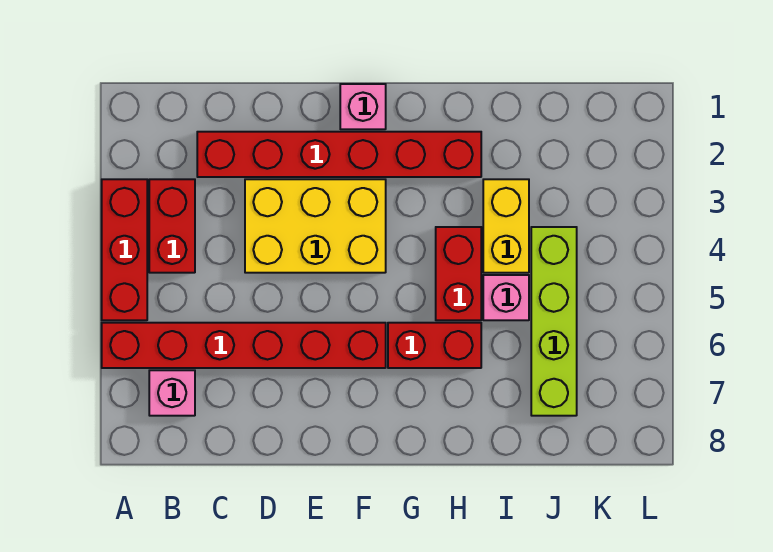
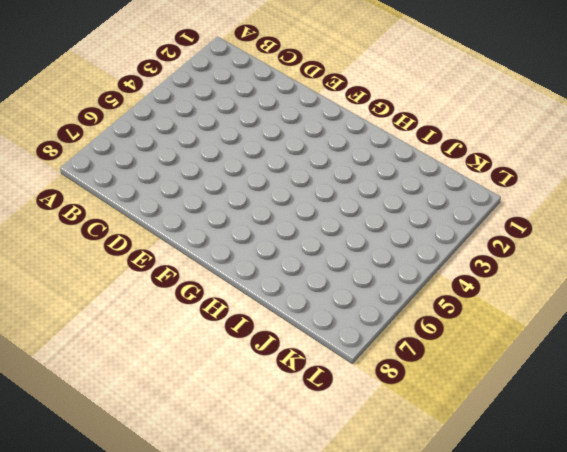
none -> red brick A3:A5 level 1
none -> red brick A6:F6 level 1
none -> red brick B3:B4 level 1

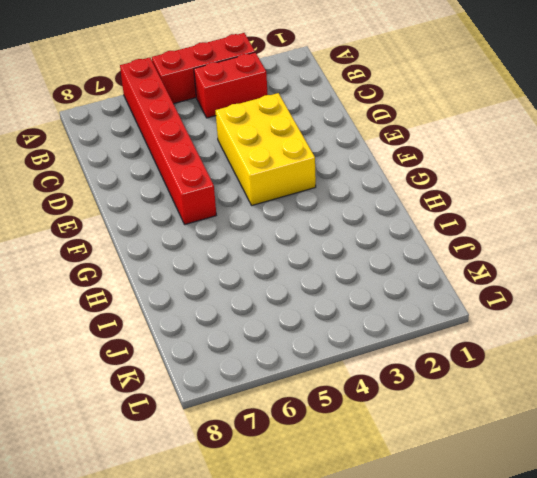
none -> pink brick B7 level 1
none -> red brick C2:H2 level 1
none -> pink brick F1 level 1

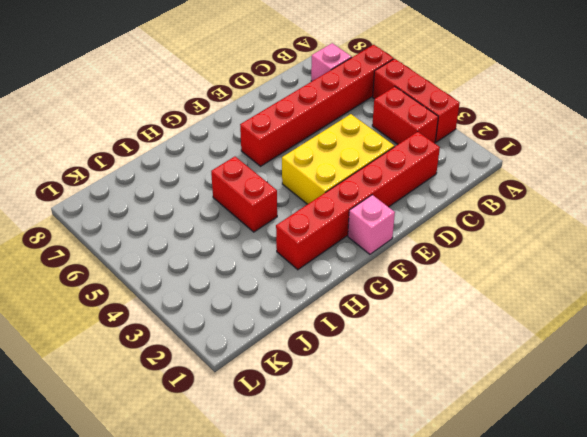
none -> red brick G6:H6 level 1
none -> yellow brick I3:I4 level 1
none -> pink brick I5 level 1

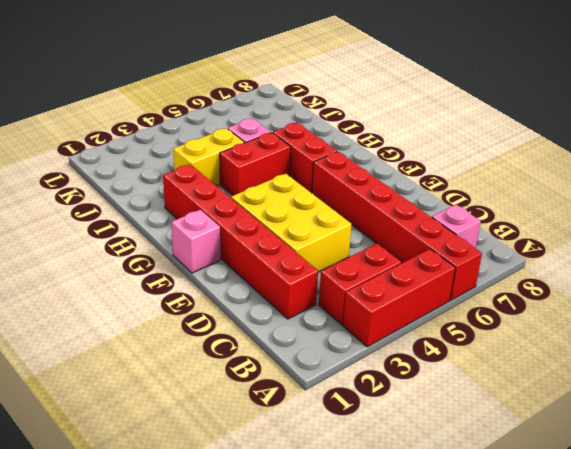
none -> lime brick J4:J7 level 1

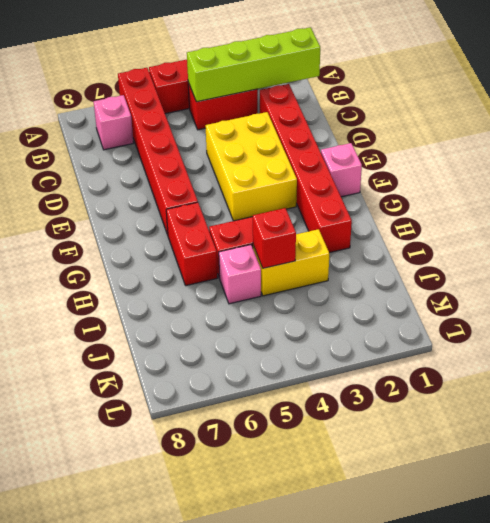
lime brick B1:B4 level 2 -> lime brick J4:J7 level 1
red brick I4 level 2 -> none

